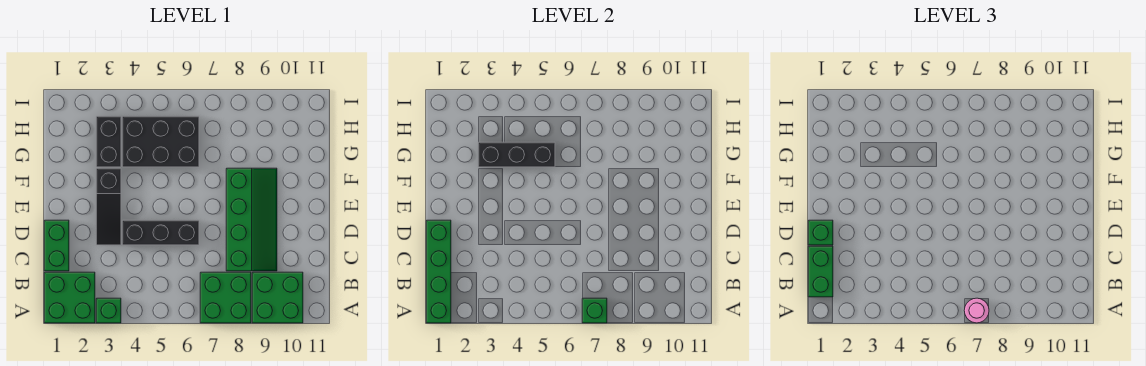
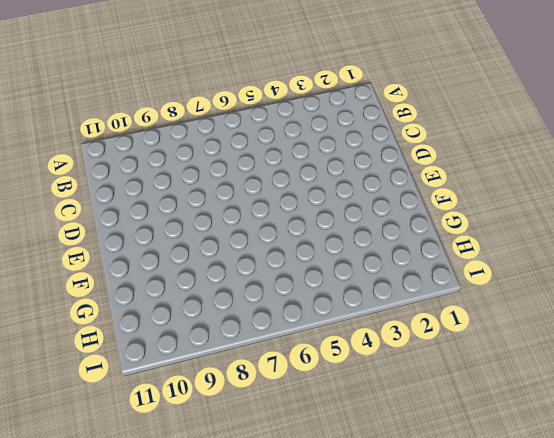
none -> green brick A1:B2 level 1
none -> green brick A3 level 1
none -> green brick A7:B8 level 1

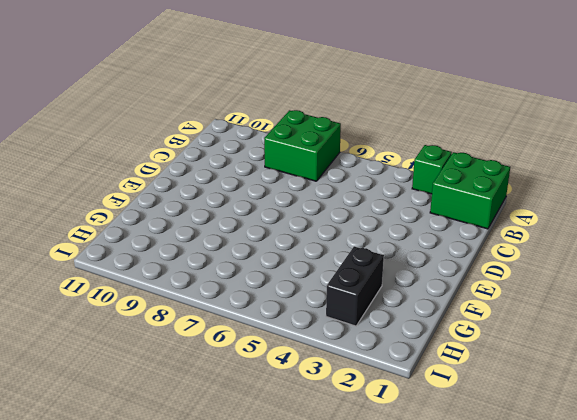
none -> green brick A9:B10 level 1
none -> green brick C1:D1 level 1
none -> green slope C8:F9 level 1 top 8

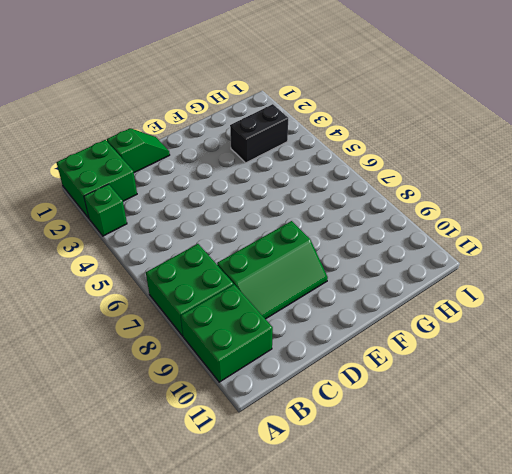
green slope C1:D1 level 1 top C -> green brick C1:D1 level 1
green slope C8:E9 level 1 top 8 -> green slope C8:F9 level 1 top 8
none -> black slope D3:F3 level 1 top F
none -> black brick D4:D6 level 1
none -> black brick G4:H6 level 1

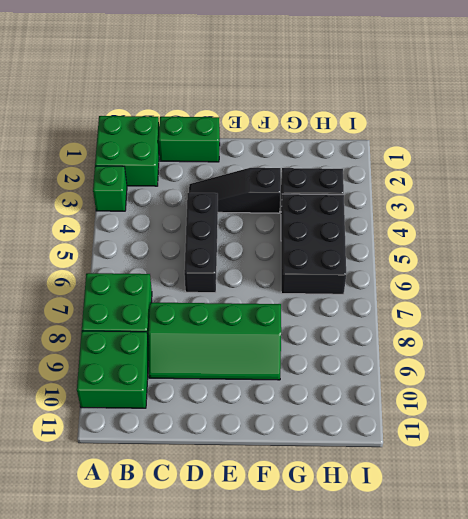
none -> green brick A1:D1 level 2
none -> green brick A7 level 2
none -> black brick G3:G5 level 2

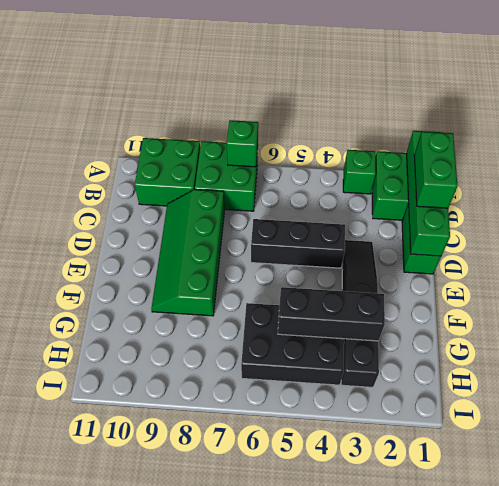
none -> pink round brick A7 level 3
none -> green brick D1 level 3

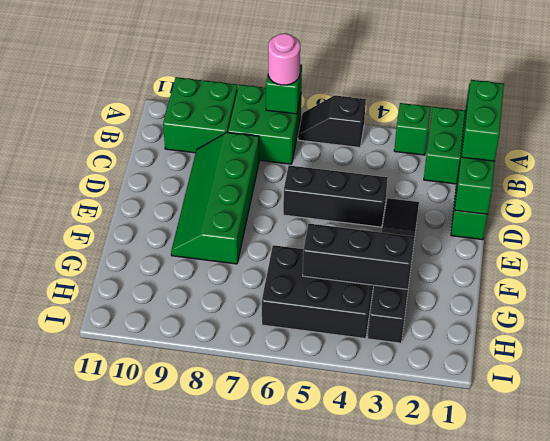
black slope A5:A6 level 1 top 5 -> none
none -> green brick D1 level 3

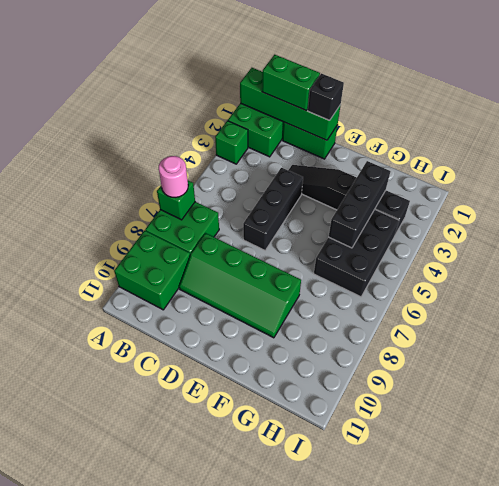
black brick D1 level 3 -> green brick D1 level 3

